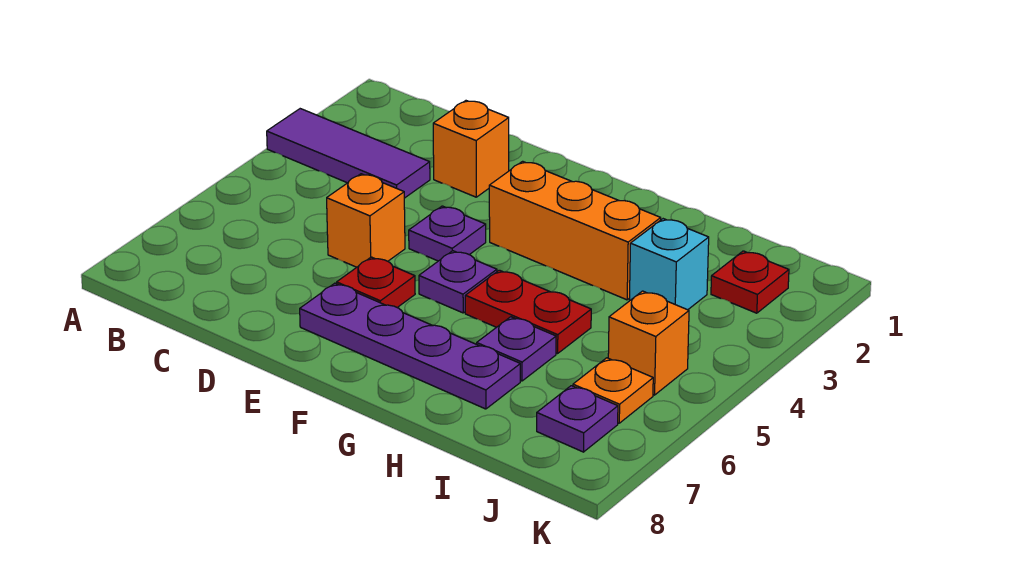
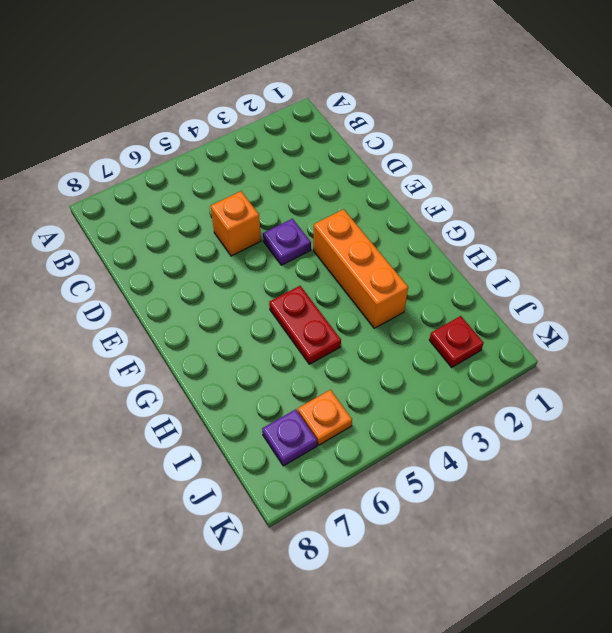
none -> purple tile A3:C3 level 1
none -> orange brick D2 level 1
none -> red plate E6 level 1

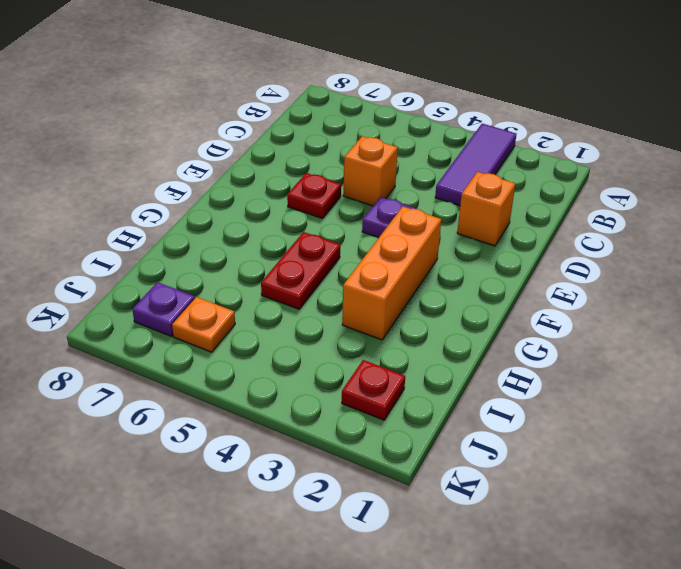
none -> purple plate E7:H7 level 1
none -> purple plate F5 level 1
none -> purple plate H6 level 1

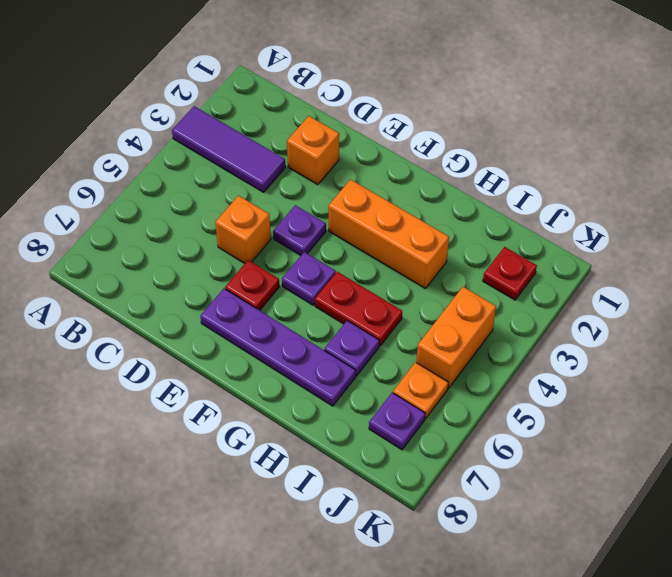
orange brick J4:J5 level 1 -> orange brick J5 level 1
none -> cyan brick I3 level 1

